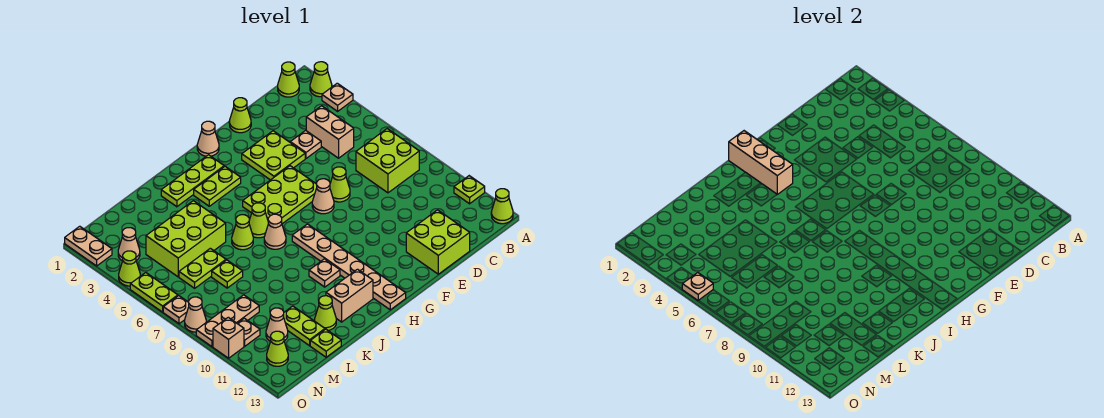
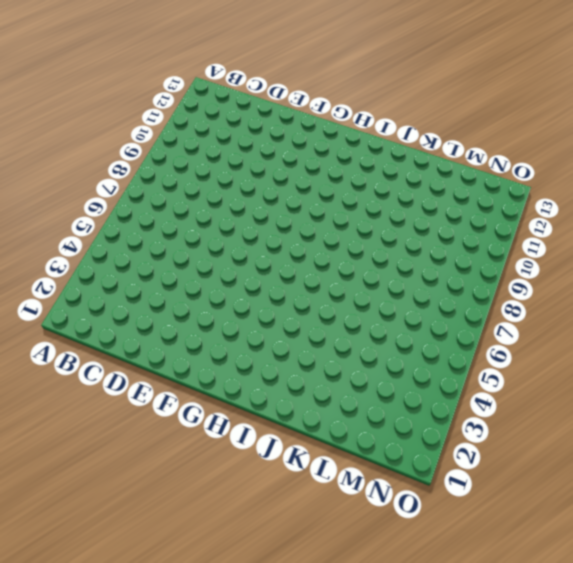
none -> lime cone A2 level 1
none -> tan plate A3 level 1
none -> lime plate A11 level 1
none -> lime cone A13 level 1

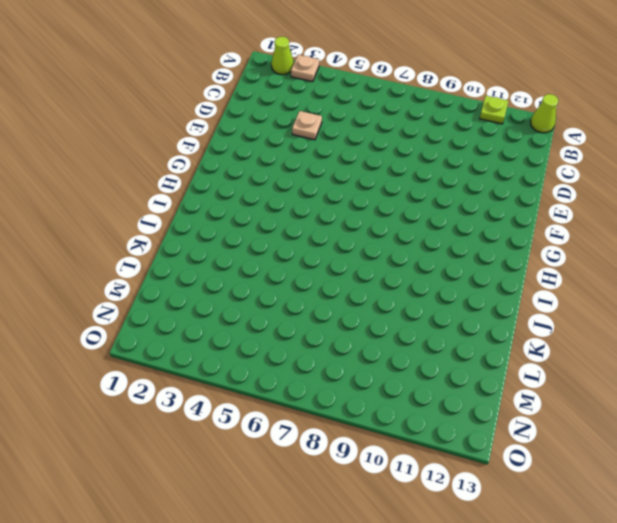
none -> lime cone B1 level 1
none -> lime brick B7:C8 level 1
none -> tan brick C4:C5 level 1
none -> lime brick D12:E13 level 1

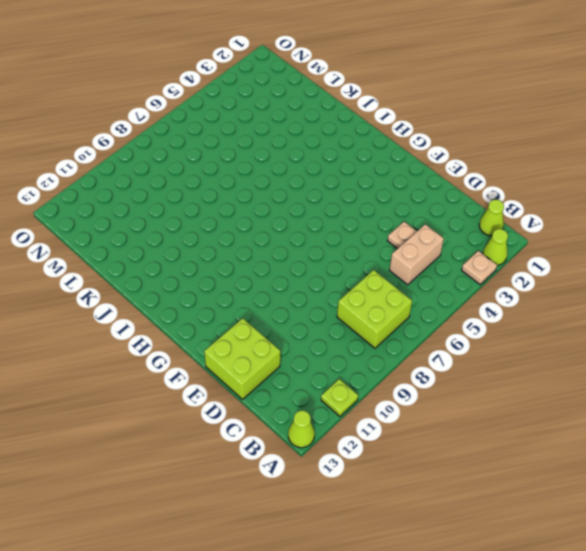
none -> lime cone E1 level 1
none -> lime plate E3:F4 level 1
none -> lime cone E7 level 1
none -> lime plate F5:H6 level 1

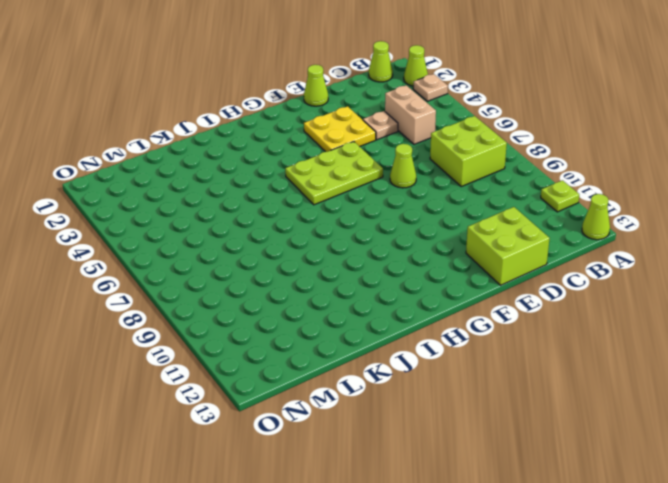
yellow plate E3:F4 level 1 -> lime plate E3:F4 level 1
none -> tan cone F7 level 1
none -> tan cone G1 level 1
none -> lime plate H2:J2 level 1
none -> lime plate H3:I3 level 1

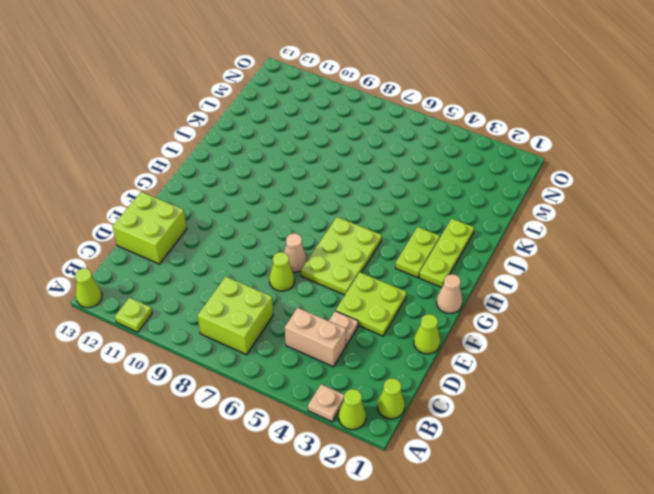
none -> tan plate H8:H13 level 1
none -> lime cone I6 level 1
none -> tan cone I7 level 1
none -> tan plate I10 level 1

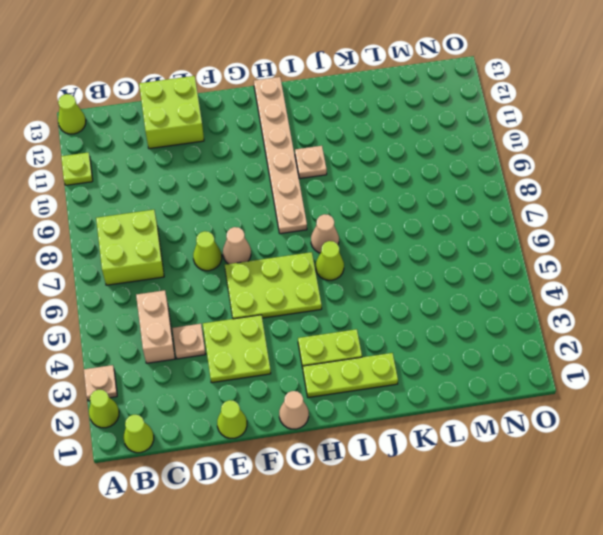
none -> tan brick I12:J12 level 1
none -> lime cone J6 level 1
none -> lime brick K4:M5 level 1
none -> lime cone K12 level 1

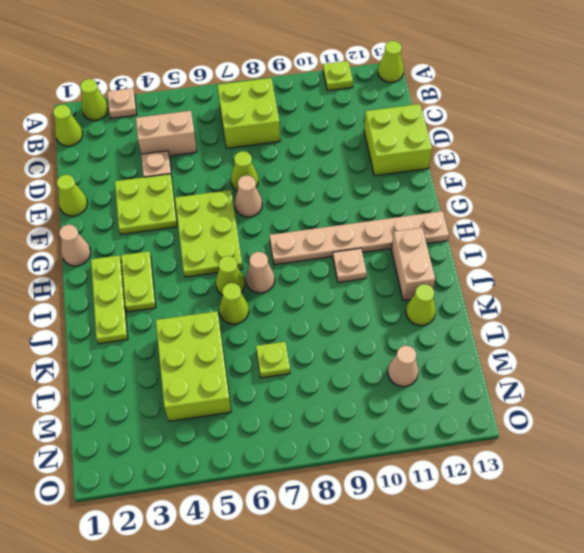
none -> lime plate L6:M6 level 1
none -> lime plate L11:L12 level 1
none -> lime plate L13 level 1
none -> tan plate M9:O9 level 1

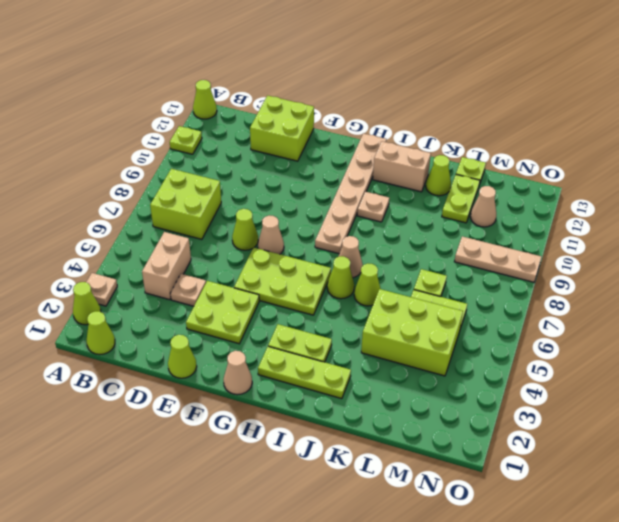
none -> tan cone N3 level 1
none -> tan plate N10 level 1
none -> lime cone N12 level 1
none -> tan plate O1:O2 level 1

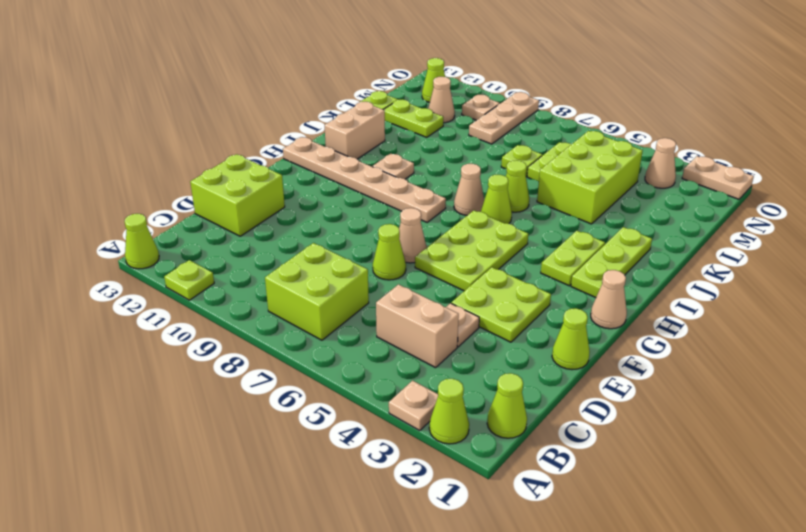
none -> lime cone K12 level 1
none -> lime cone O4 level 1
none -> lime plate O5:O6 level 1
none -> tan plate O7 level 1

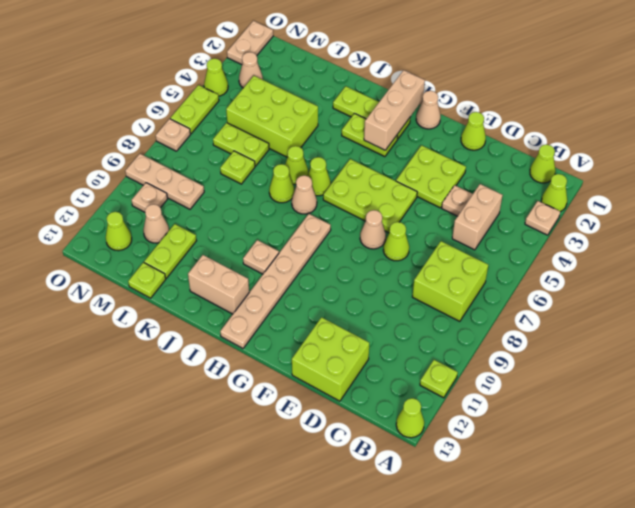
lime cone J7 level 1 -> lime cone K12 level 1
none -> tan cone O8 level 1
none -> tan brick O10 level 1
none -> tan plate O5 level 2

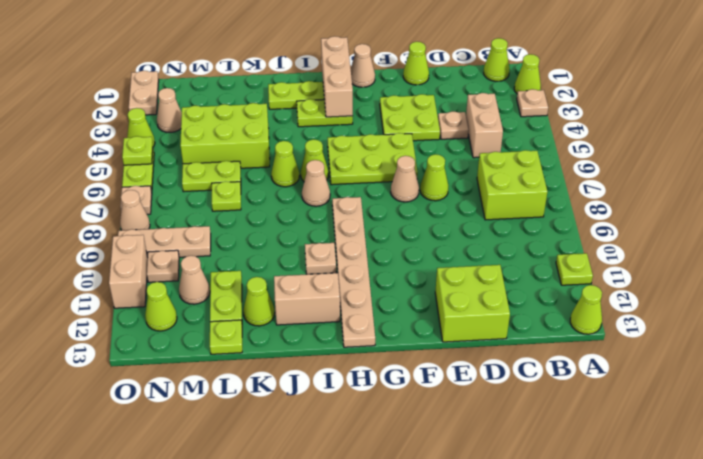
lime plate O5 level 2 -> tan plate O5 level 2
tan brick O10:O11 level 1 -> tan brick O10 level 1

